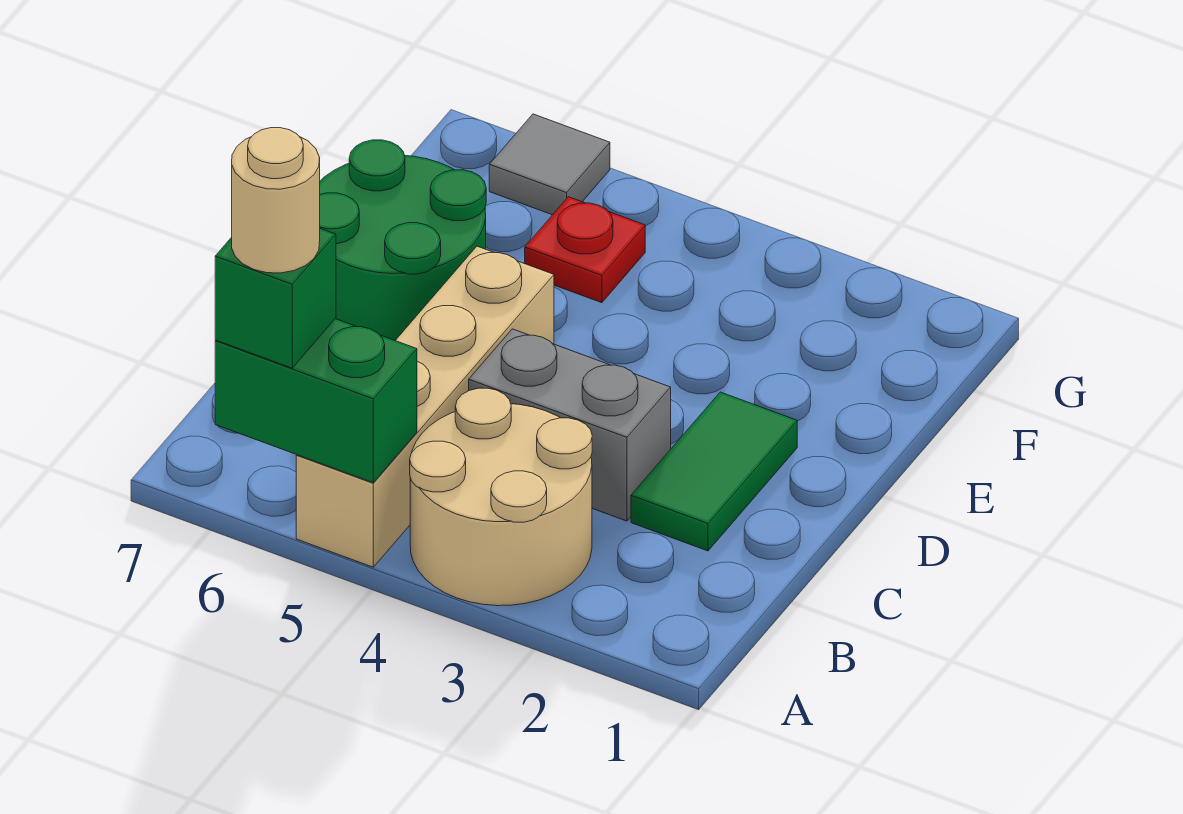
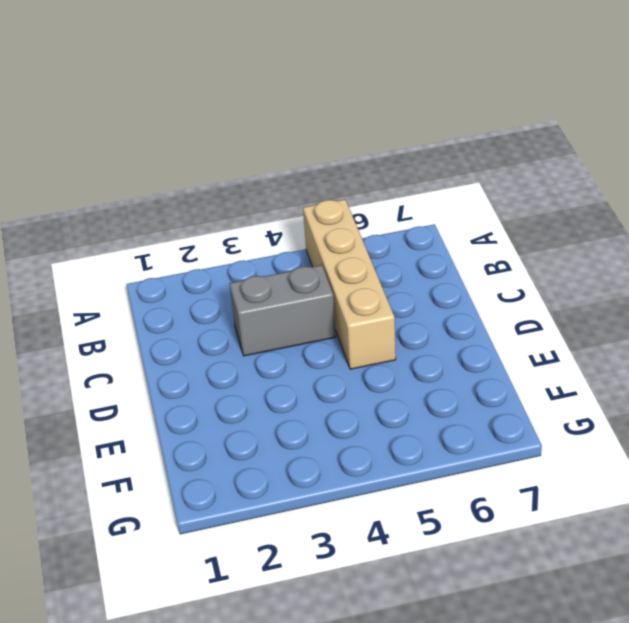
none -> tan round brick A3:B4 level 1
none -> green tile C2:D2 level 1

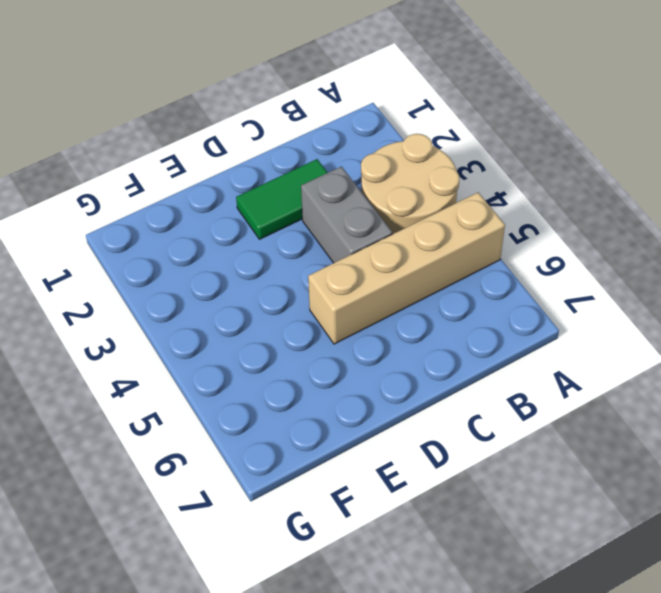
none -> green round brick D6:E7 level 1
none -> red plate F5 level 1

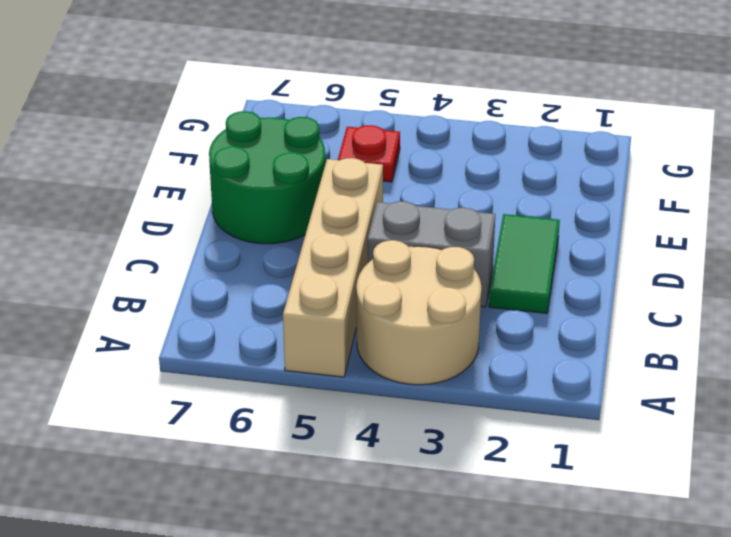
none -> grey tile G6 level 1
none -> green brick A5:A6 level 2

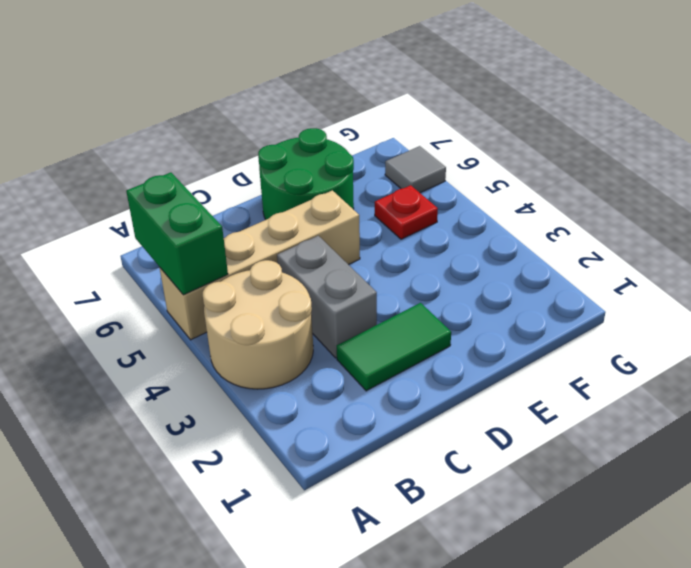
none -> green brick A6 level 3
none -> tan round brick A6 level 4

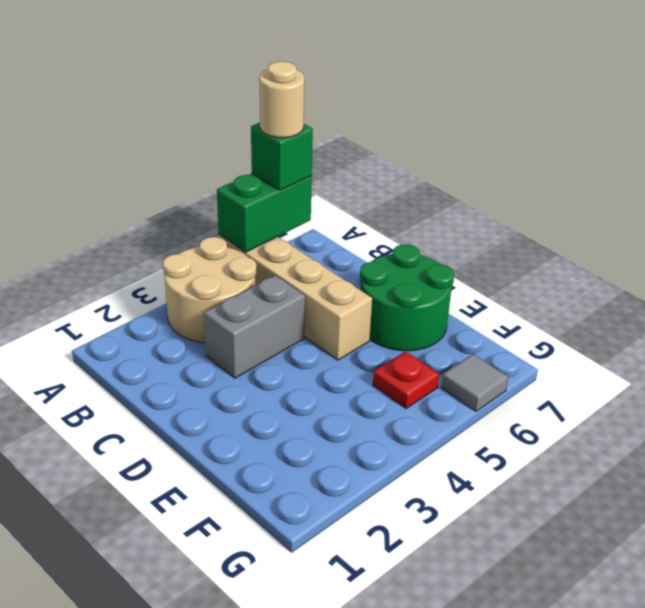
none -> green tile C2:D2 level 1

